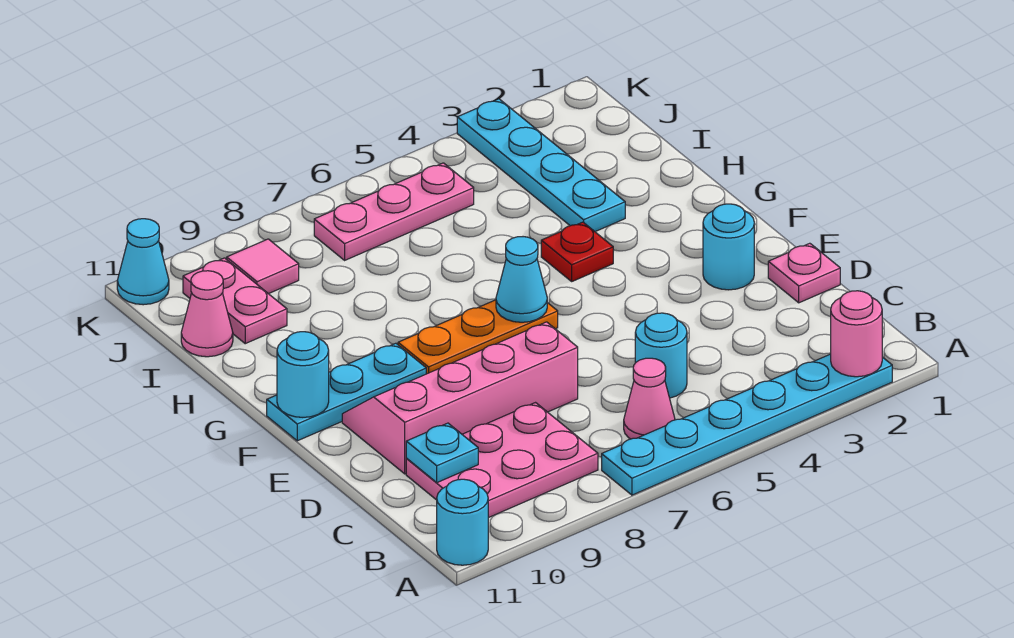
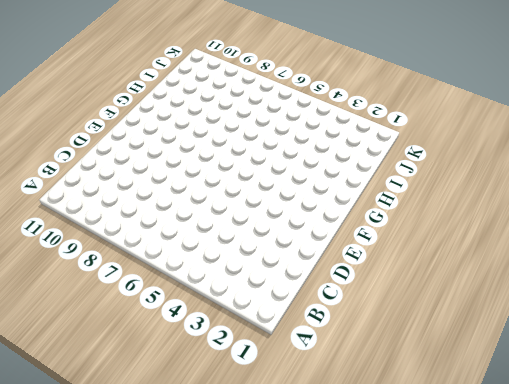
none -> cyan plate A2:A7 level 1
none -> cyan round brick A11 level 1
none -> pink cone B6 level 1

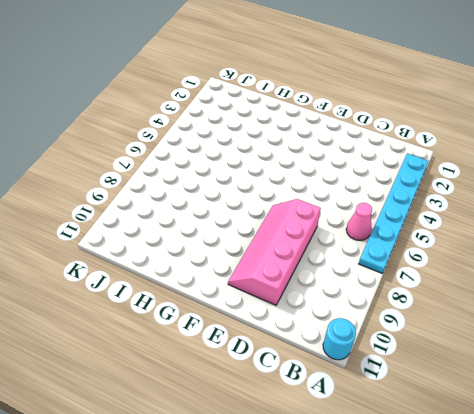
none -> pink plate B8:C10 level 1
none -> cyan round brick C5 level 1
none -> pink plate D1 level 1

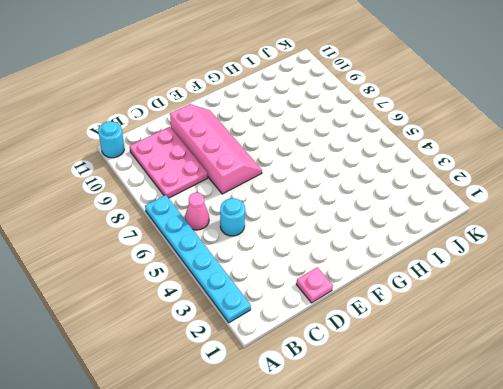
none -> cyan round brick E2 level 1
none -> orange plate F6:F8 level 1
none -> cyan plate F9:F11 level 1

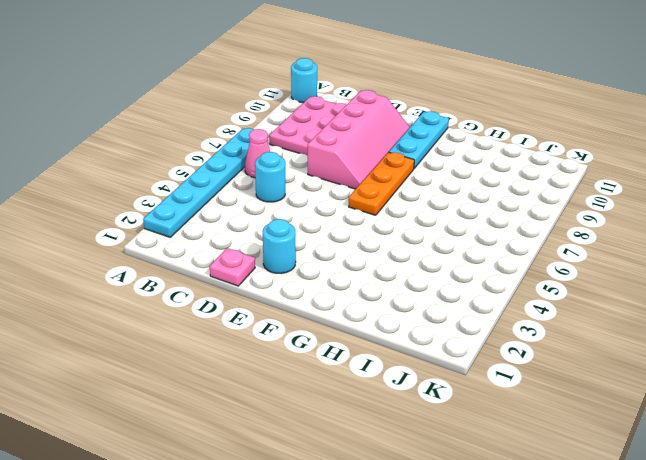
none -> red plate G4 level 1
none -> cyan plate H3:K3 level 1
none -> pink plate I10:J10 level 1

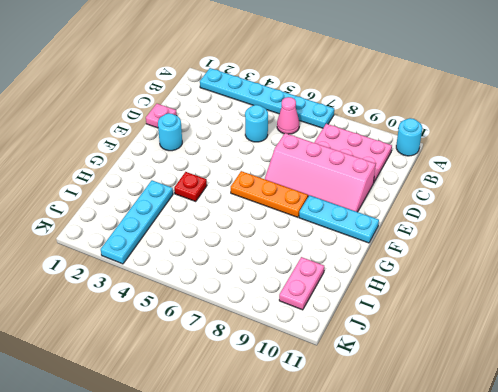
none -> pink cone I11 level 1
none -> pink plate J5:J7 level 1
none -> pink tile J9 level 1

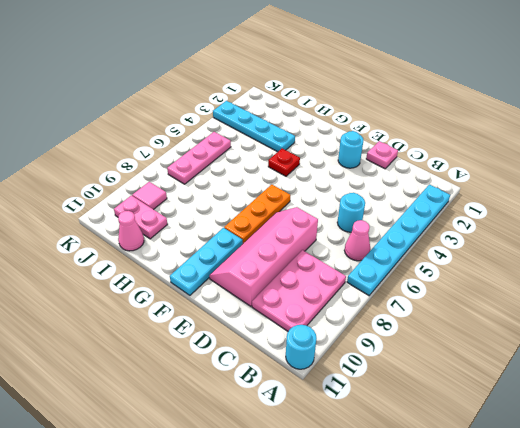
none -> cyan cone K11 level 1
none -> pink round brick A2 level 2
none -> cyan plate C10 level 2

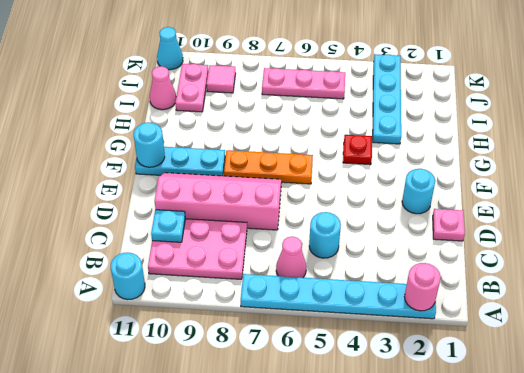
none -> cyan cone F6 level 2

